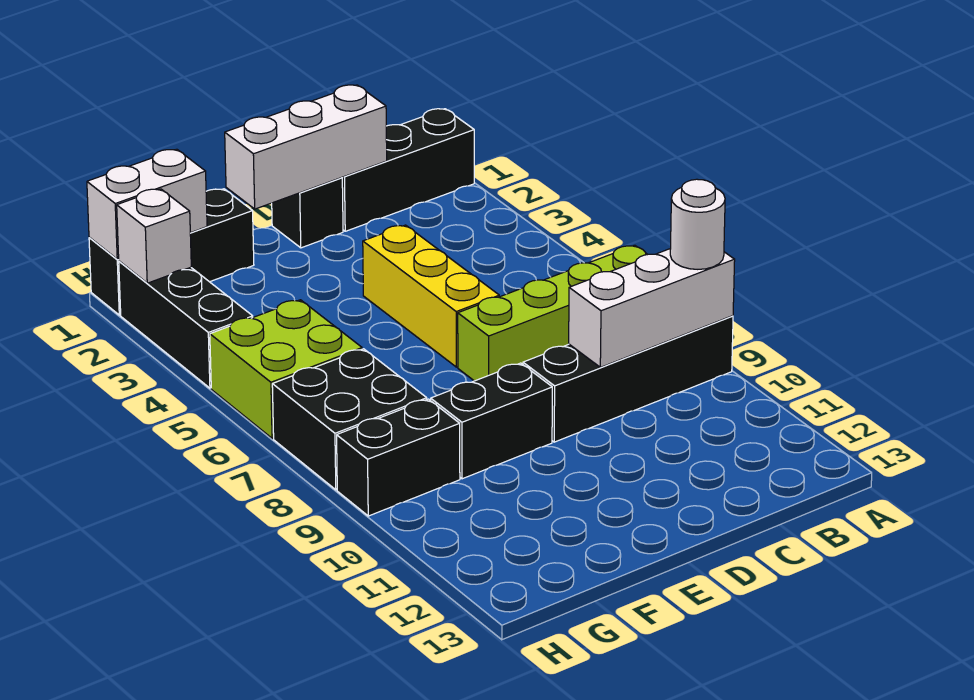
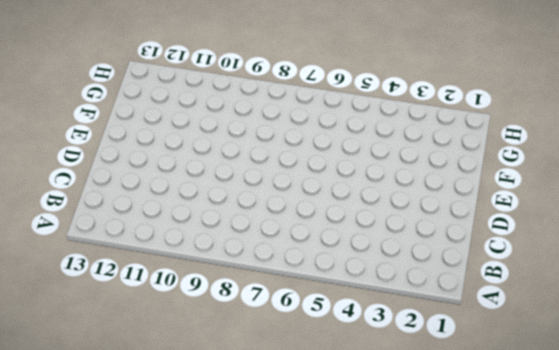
none -> black brick A1:C1 level 1
none -> lime brick A7:D7 level 1
none -> black brick A9:D9 level 1

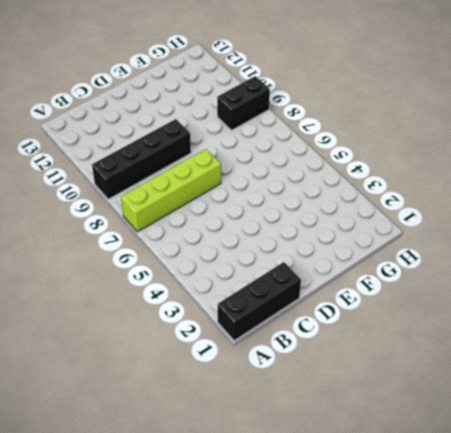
none -> black brick D1 level 1
none -> yellow brick D4:D6 level 1
none -> black brick E9:F9 level 1

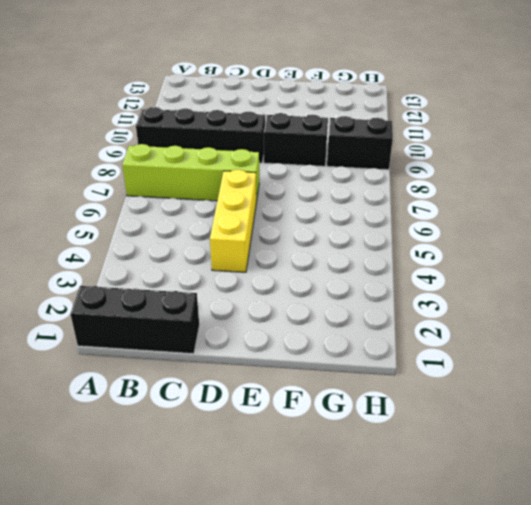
none -> black brick D1 level 1
none -> black brick F1:H1 level 1
none -> lime brick G5:H6 level 1

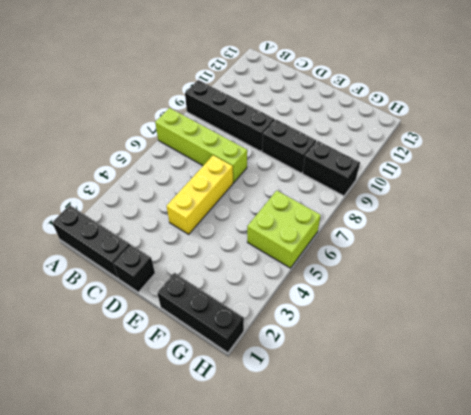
none -> black brick G7:H8 level 1
none -> black brick H2:H4 level 1
none -> white brick A9:C9 level 2

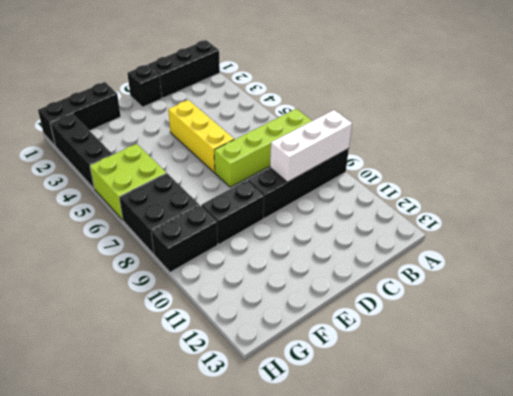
none -> white brick C1:E1 level 2
none -> white brick G1:H1 level 2
none -> white brick H2 level 2

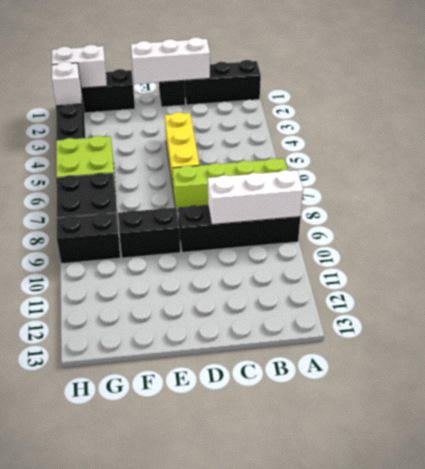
none -> white round brick A9 level 3

